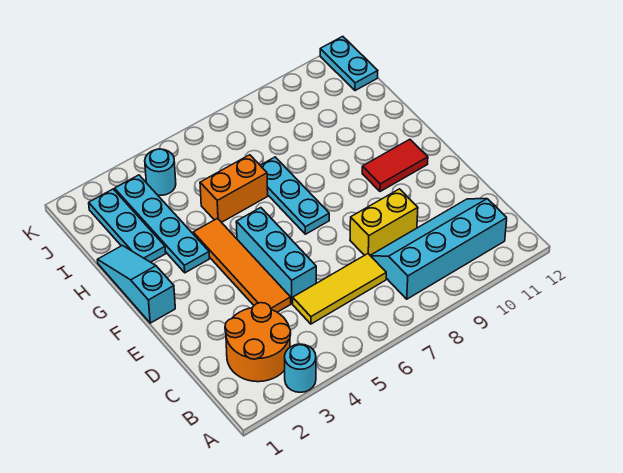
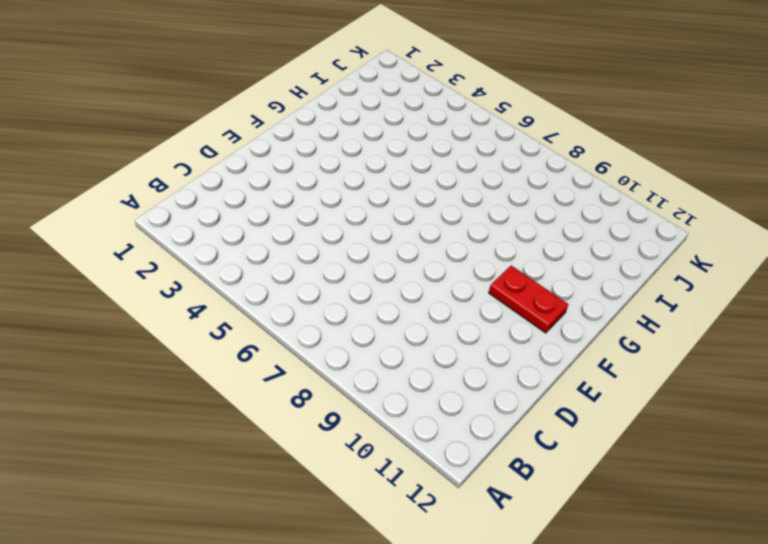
red plate F10:F11 level 1 -> red tile F10:F11 level 1
none -> cyan round brick A3 level 1
none -> orange round brick B2:C3 level 1
none -> cyan slope B8:C11 level 1 top B

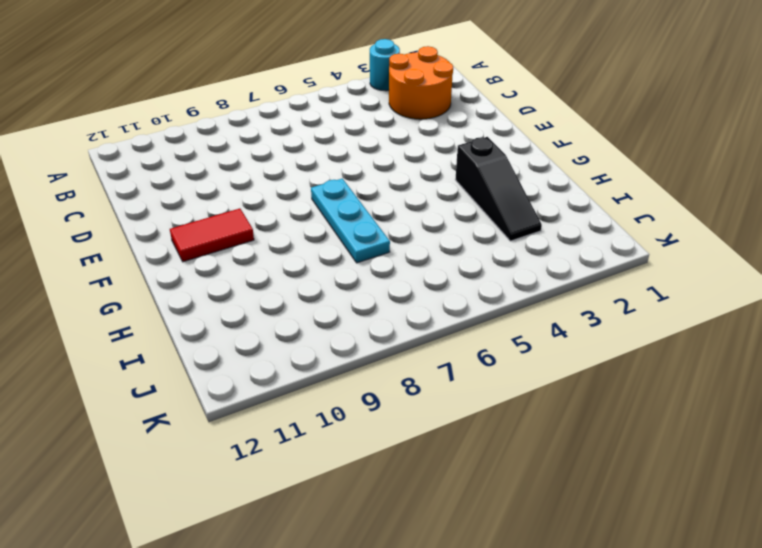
black slope G3:I3 level 1 top G -> cyan plate G3:J3 level 1
none -> cyan slope B8:C11 level 1 top B
none -> yellow tile C5:C7 level 1
none -> orange tile D4:G4 level 1

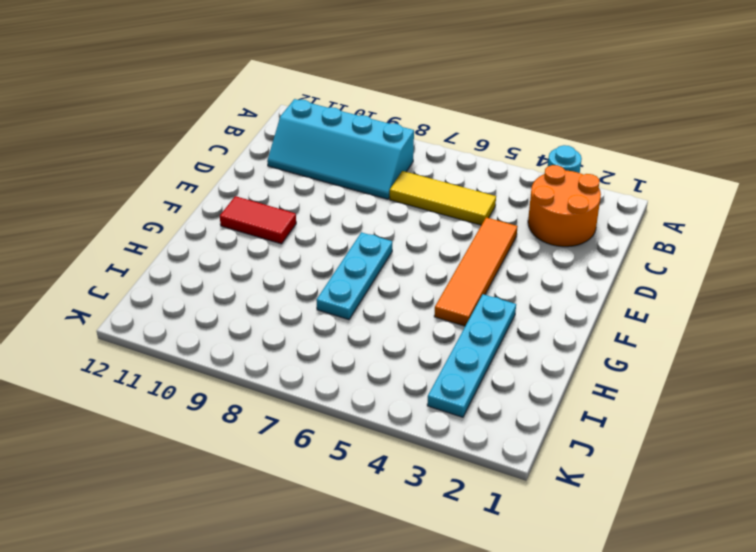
none -> cyan brick D5:F5 level 1
none -> yellow brick D8:D9 level 1
none -> cyan slope F1:H1 level 1 top F

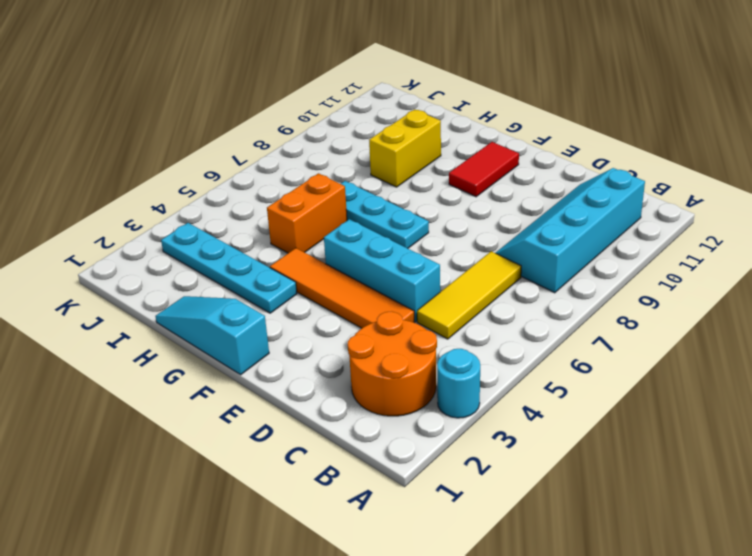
yellow brick H9:H10 level 1 -> yellow brick D8:D9 level 1
none -> cyan plate H2:J2 level 1
none -> cyan round brick J4 level 1
none -> cyan plate J12:K12 level 1

